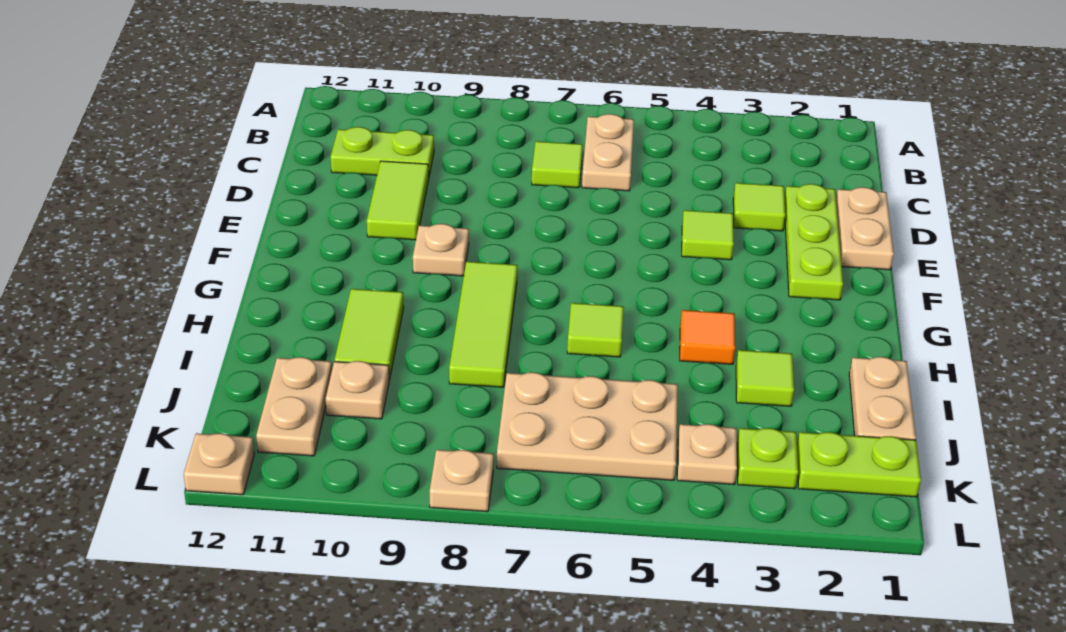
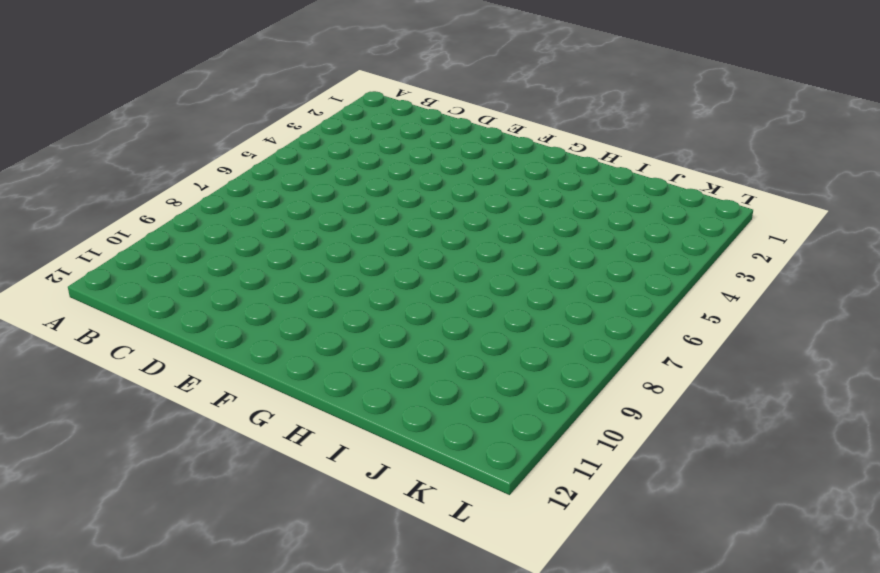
none -> tan plate B6:C6 level 1
none -> lime tile C7 level 1
none -> lime plate C10:C11 level 1

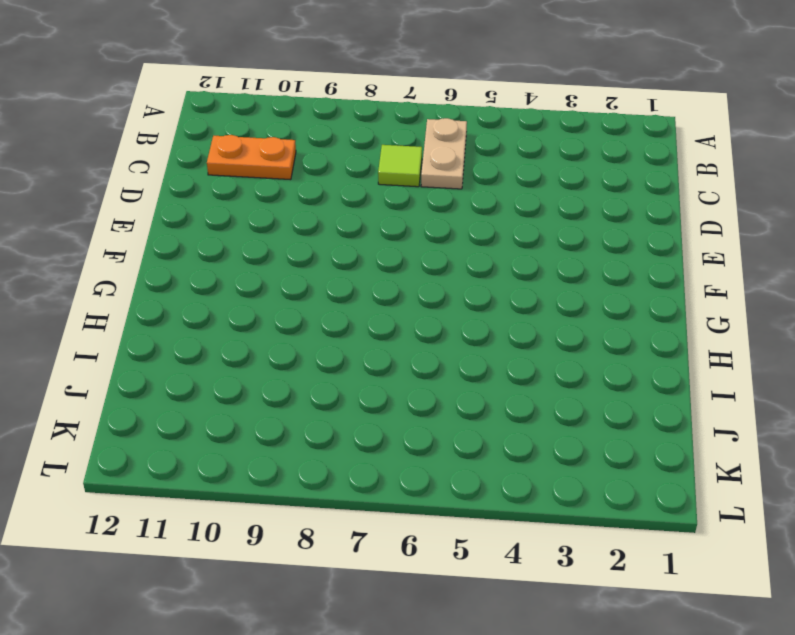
orange plate C10:C11 level 1 -> lime plate C10:C11 level 1
none -> tan plate D1:E1 level 1
none -> lime plate D2:F2 level 1
none -> lime tile D3 level 1

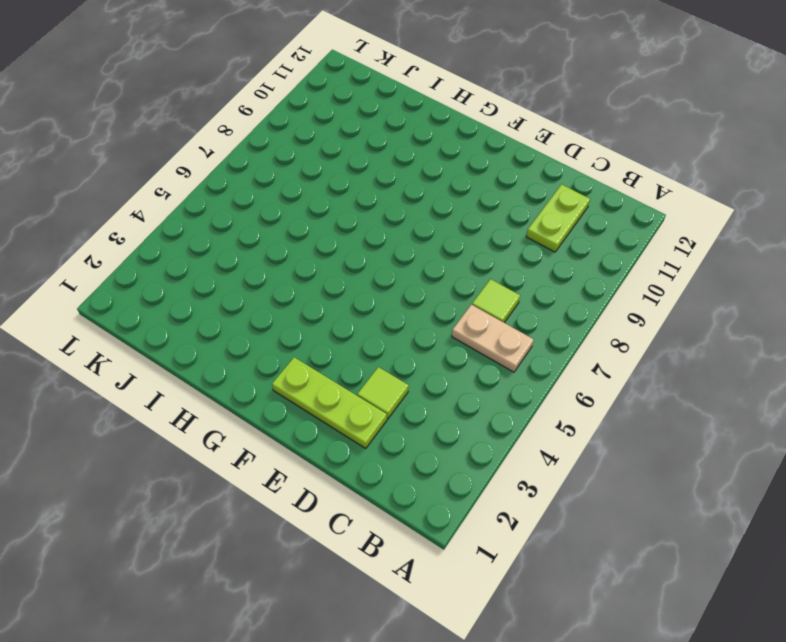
none -> tan plate D1:E1 level 1
none -> lime tile D10:E10 level 1
none -> lime tile E4 level 1

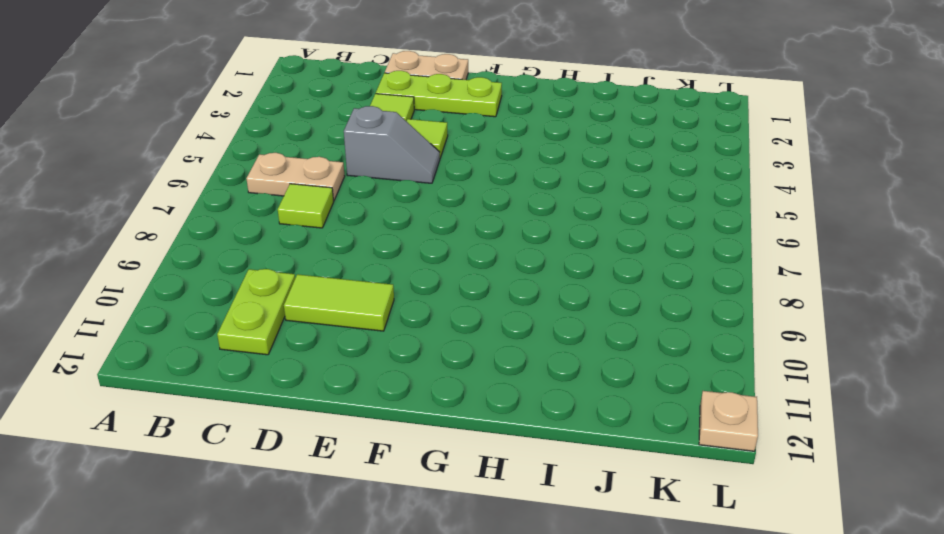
grey slope D5:E5 level 1 top D -> none
none -> tan plate F9 level 1
none -> lime tile G8:I8 level 1
none -> orange tile H4 level 1

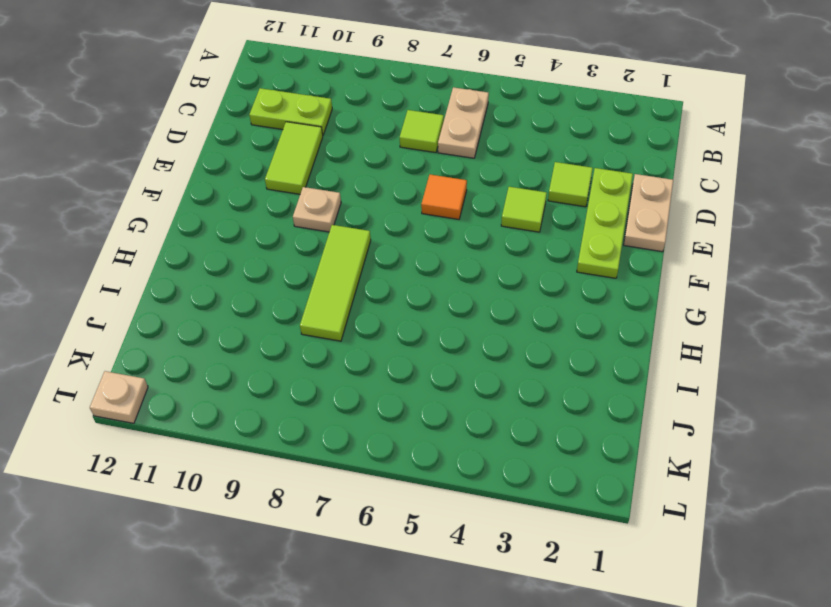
orange tile E6 level 1 -> orange tile H4 level 1
none -> lime tile H6 level 1
none -> lime tile H10:I10 level 1
none -> tan plate I1:J1 level 1

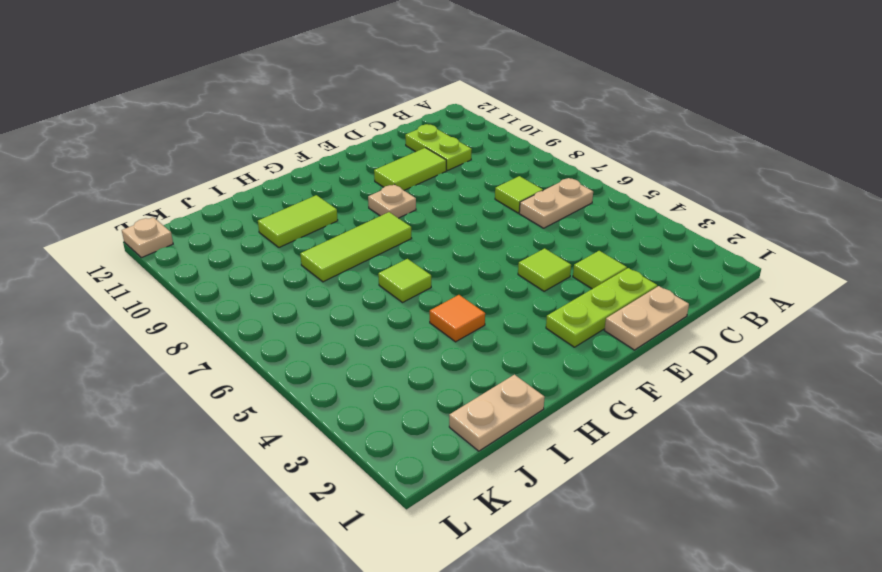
none -> lime tile I3 level 1
none -> tan plate J5:K7 level 1
none -> tan plate J10 level 1

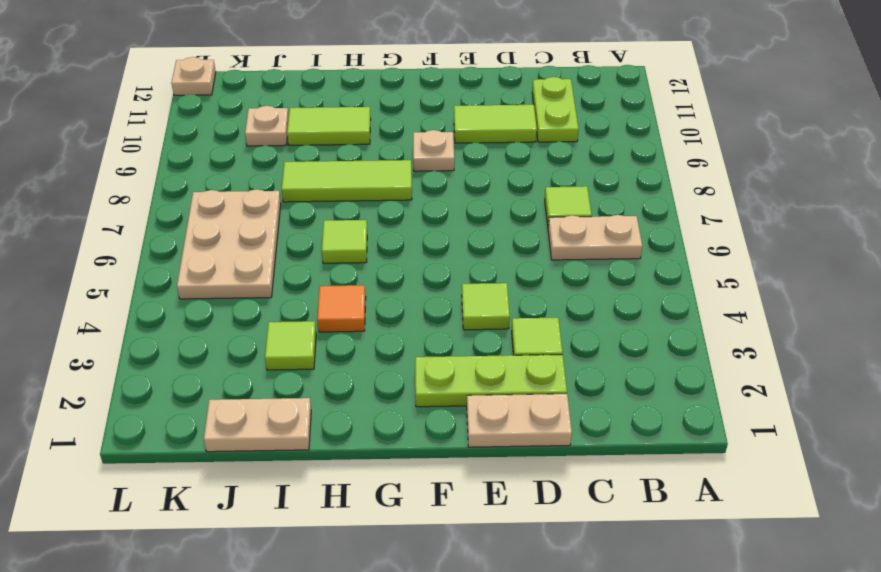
none -> tan plate J11:K11 level 1
none -> lime plate K1:K2 level 1
none -> lime plate K3 level 1

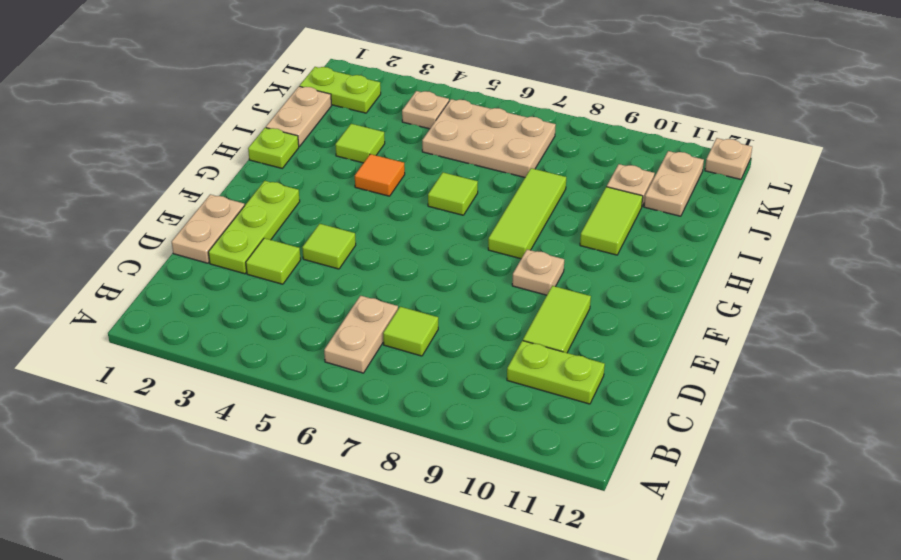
lime plate H1 level 1 -> lime plate K3 level 1
none -> tan plate L8 level 1

